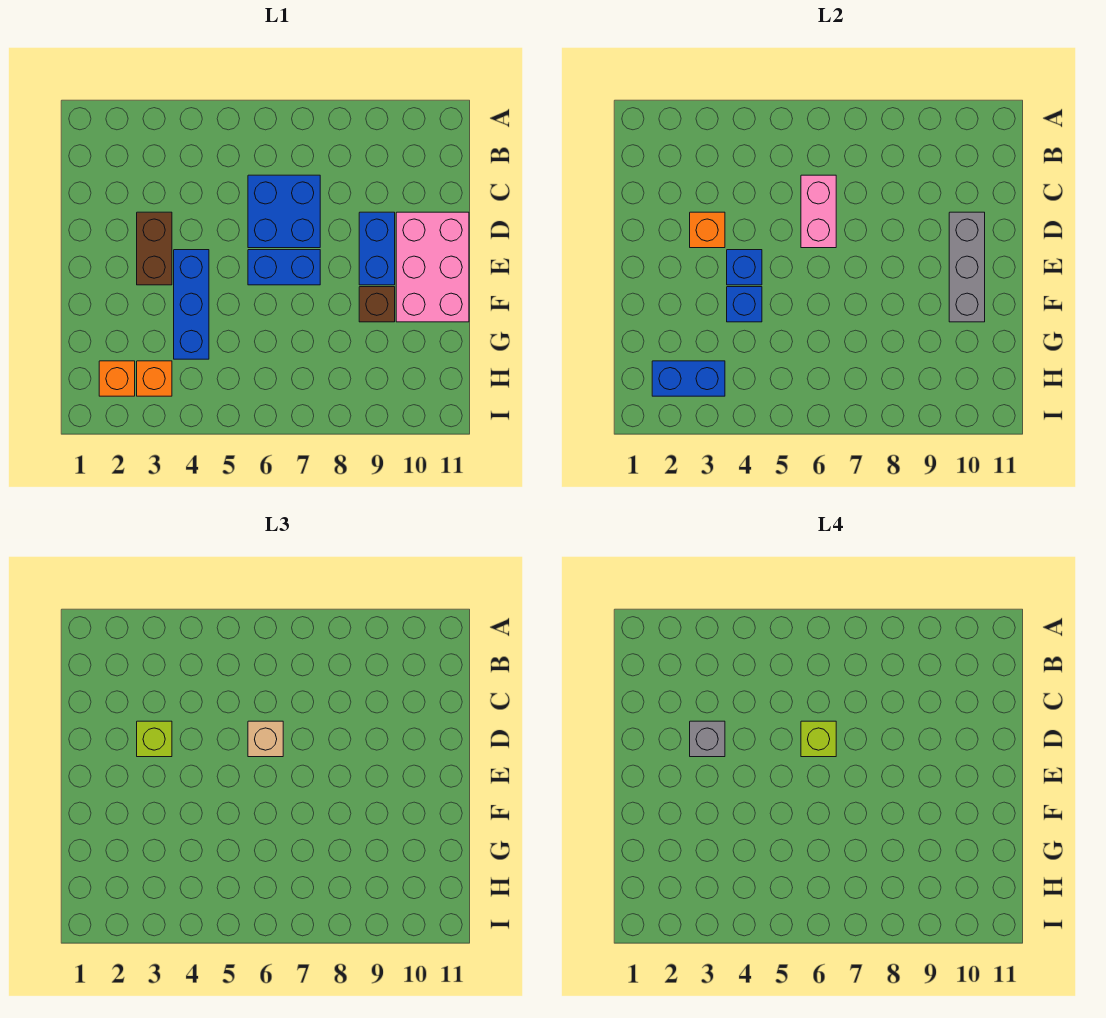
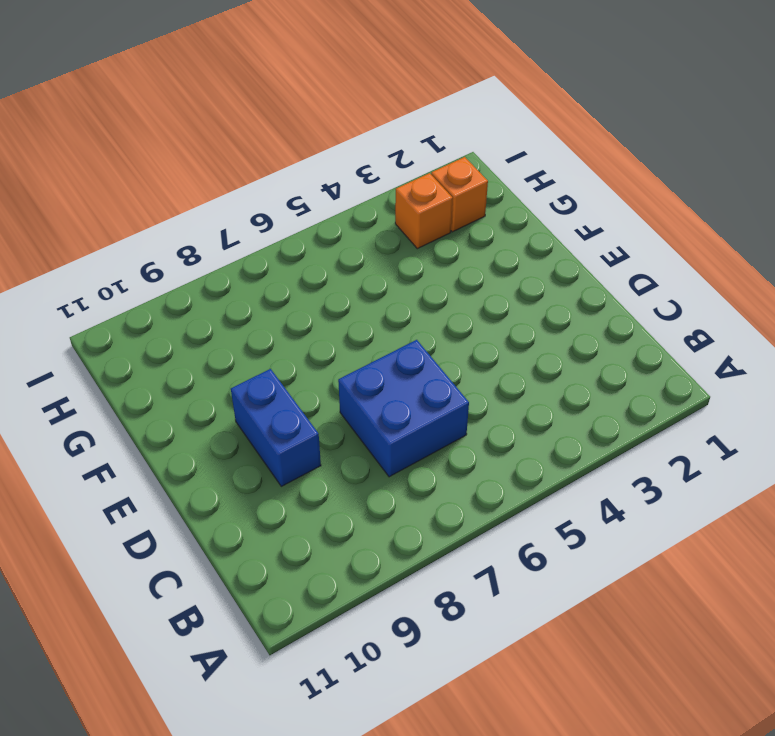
none -> brown brick D3:E3 level 1
none -> pink brick D10:F11 level 1
none -> blue brick E4:G4 level 1

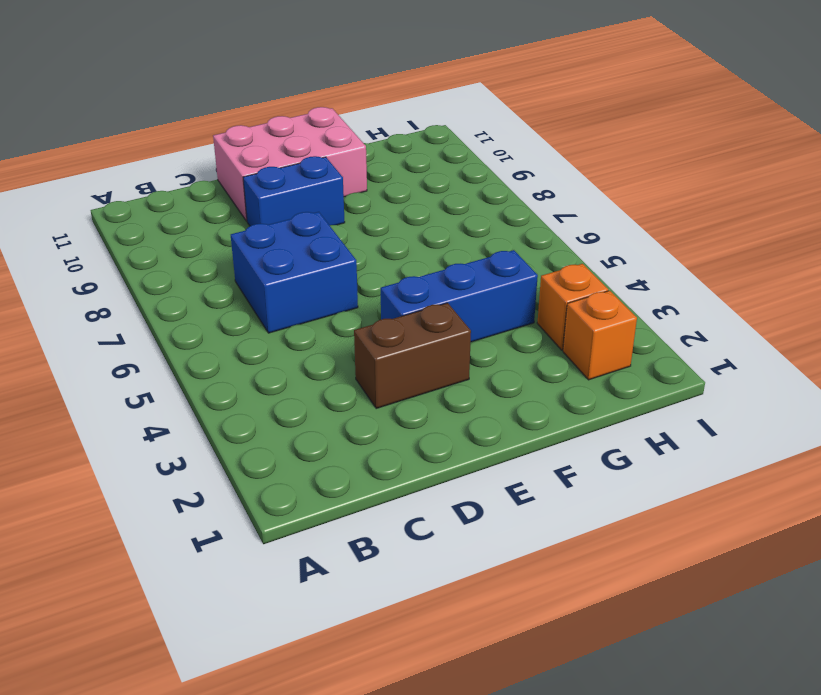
none -> blue brick E6:E7 level 1
none -> brown brick F9 level 1
none -> pink brick C6:D6 level 2

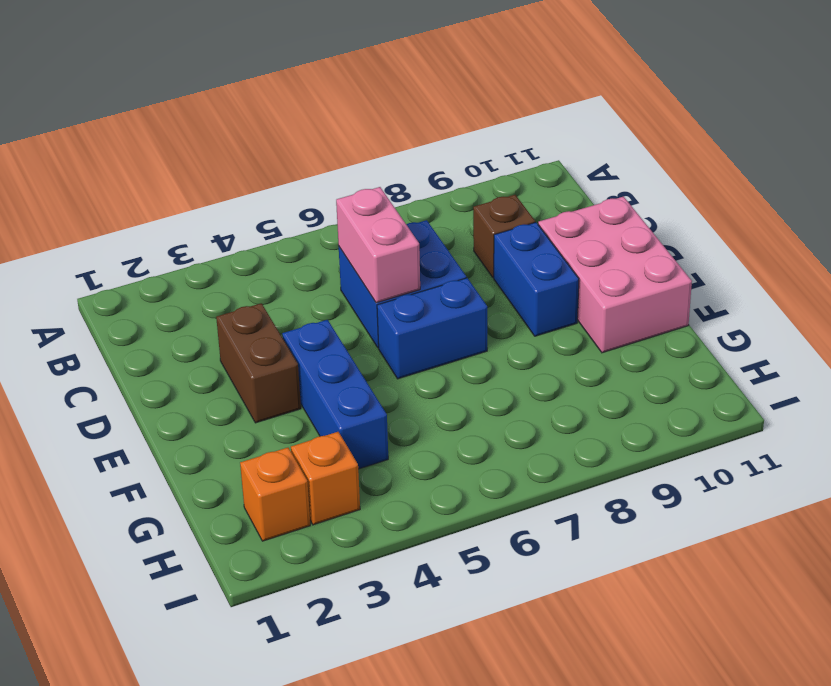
brown brick C9 level 1 -> brown brick F9 level 1
none -> orange brick D3 level 2
none -> grey brick D10:F10 level 2
none -> blue brick E4 level 2

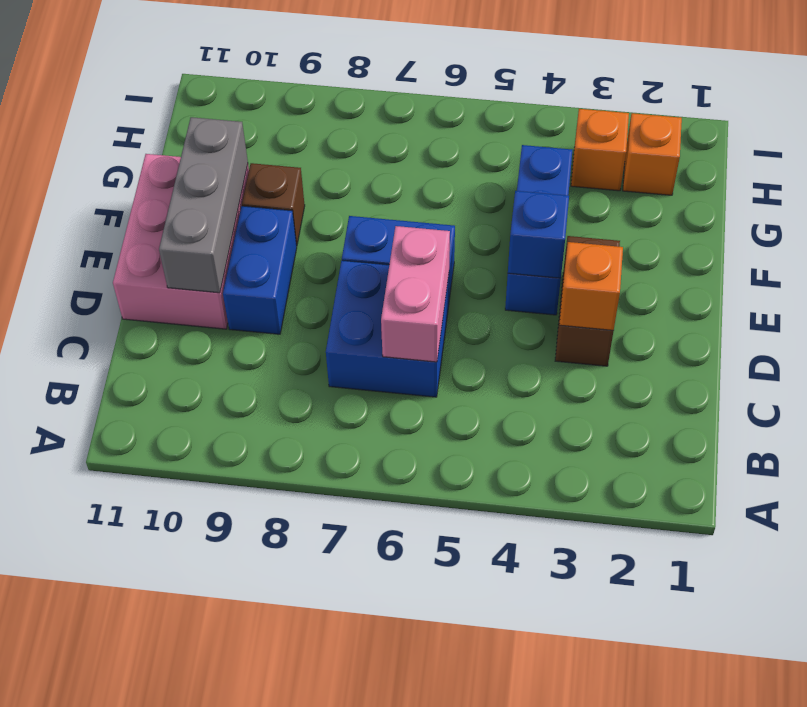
none -> blue brick F4 level 2
none -> blue brick H2:H3 level 2
none -> lime brick D3 level 3

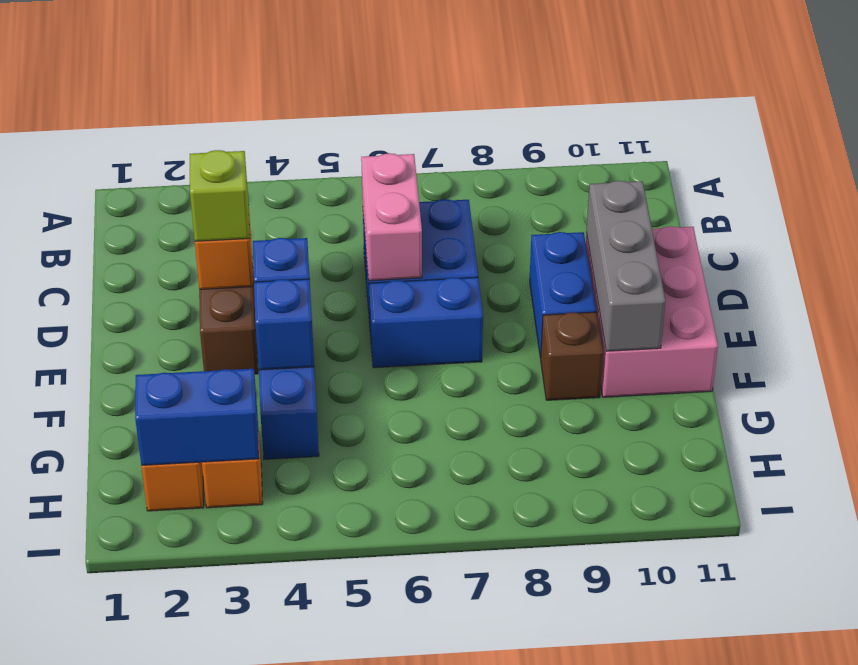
none -> tan brick D6 level 3
none -> grey brick D3 level 4
none -> lime brick D6 level 4

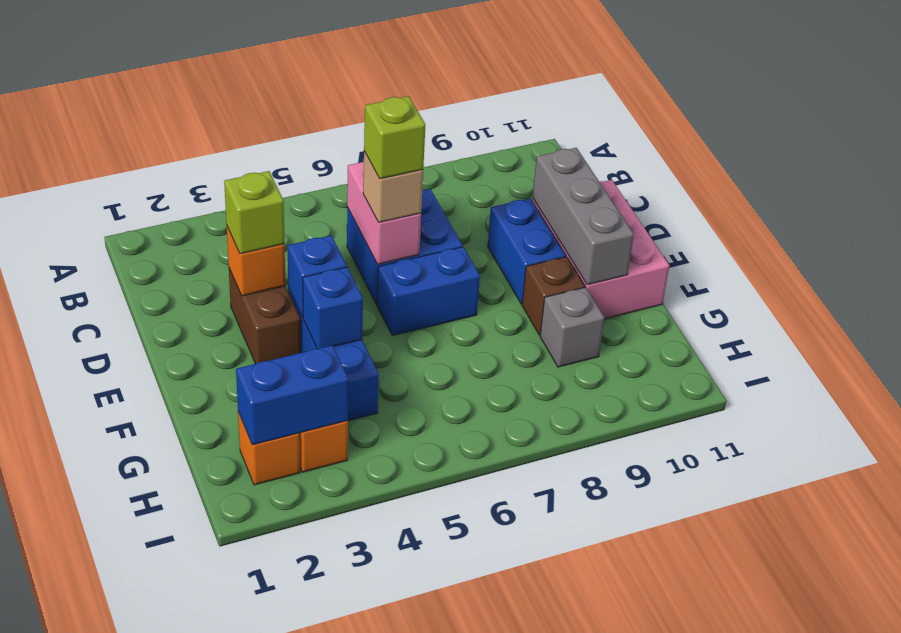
grey brick G9 level 1 -> grey brick D3 level 4

